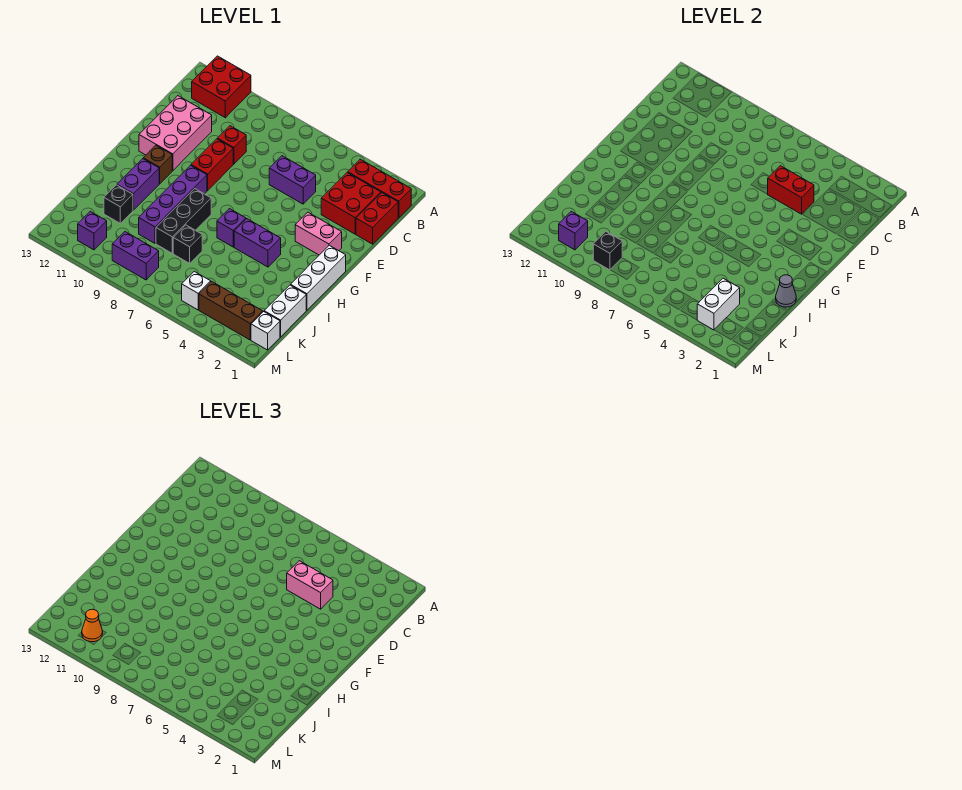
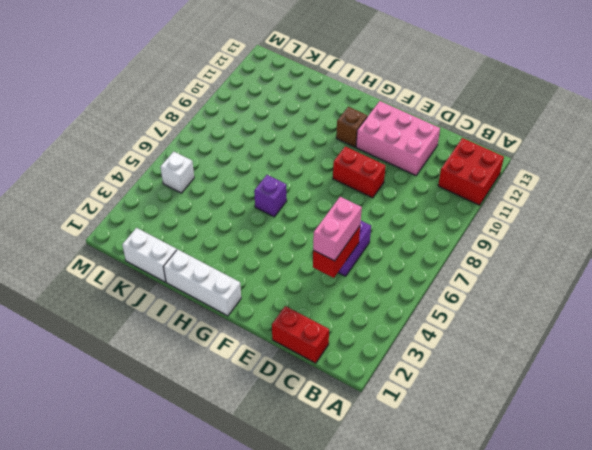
none -> red brick B1:B3 level 1
none -> red brick C2:D3 level 1
none -> red brick D9 level 1
none -> pink brick F2:F3 level 1

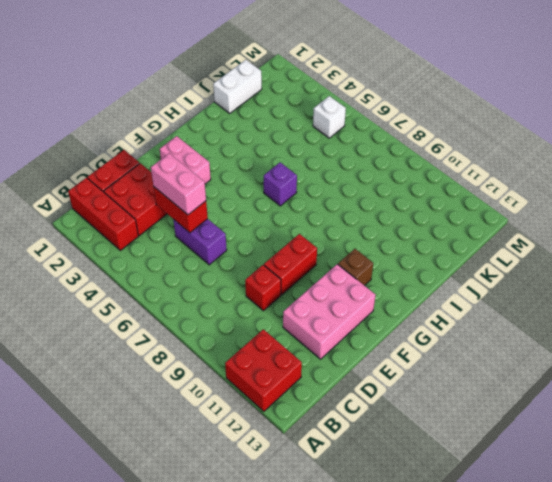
none -> white brick G1:I1 level 1
none -> purple brick G9:J9 level 1
none -> purple brick H4:H5 level 1
none -> black brick H8:J8 level 1

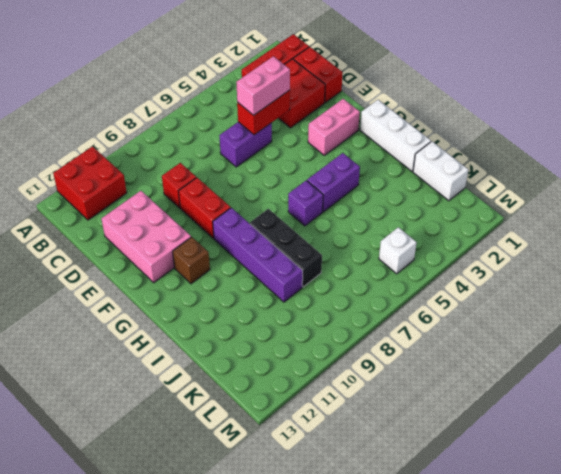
none -> purple brick H11:I11 level 1
none -> black brick J7 level 1
none -> black brick J11 level 1
none -> white brick L1 level 1

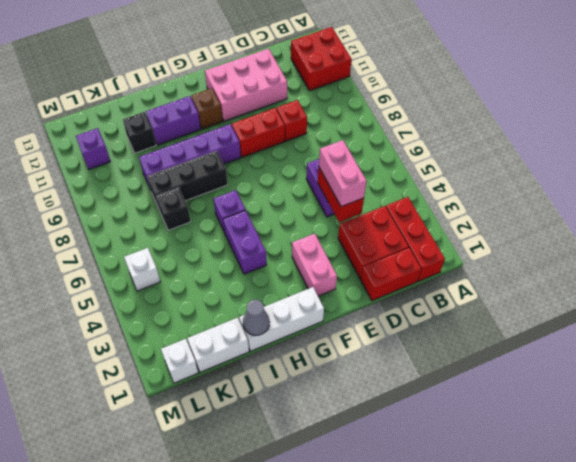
none -> brown brick L2:L4 level 1
none -> purple brick L8:L9 level 1
none -> white brick K3:L3 level 2
none -> black brick L9 level 2

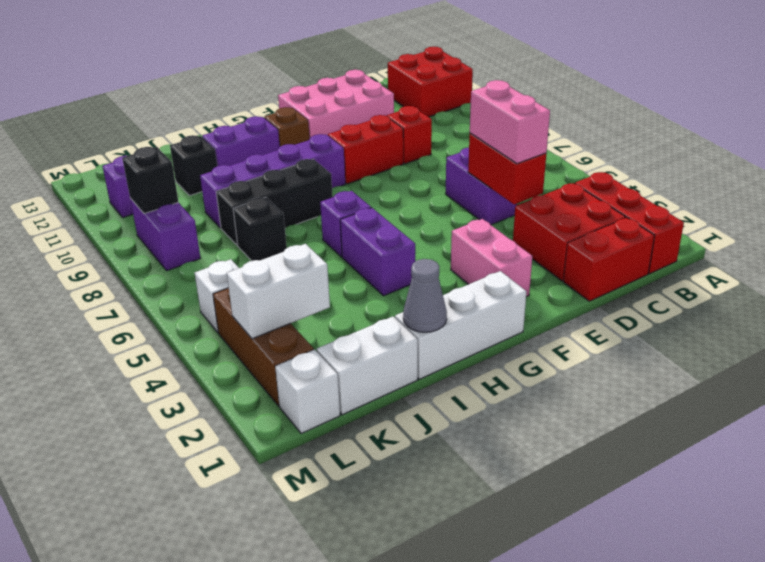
none -> purple brick L11 level 2
none -> orange cone L11 level 3

